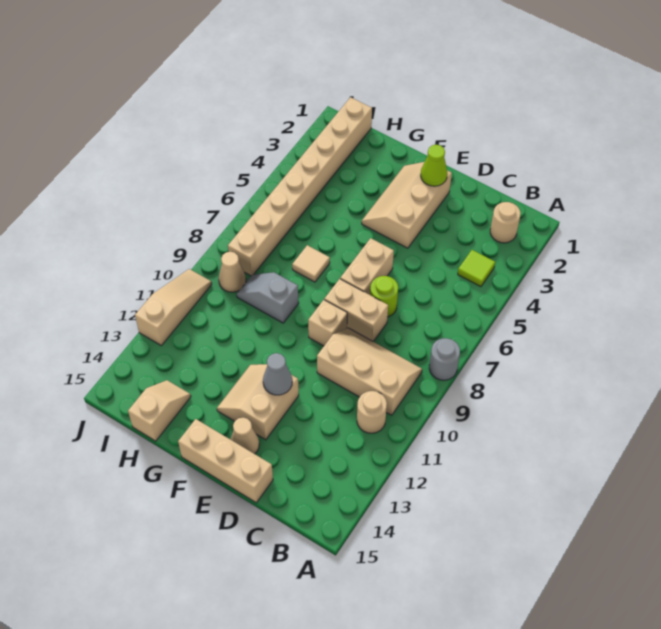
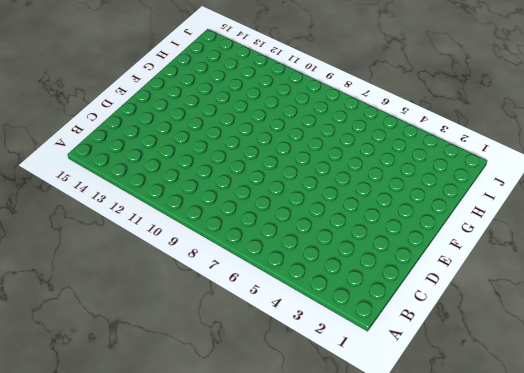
none -> grey round brick A8 level 1
none -> tan round brick B2 level 1
none -> lime tile B4 level 1

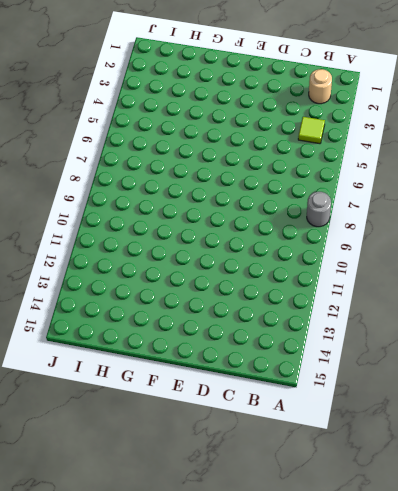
none -> tan slope B9:D10 level 1 top 10
none -> tan round brick B11 level 1
none -> lime round brick D7 level 1

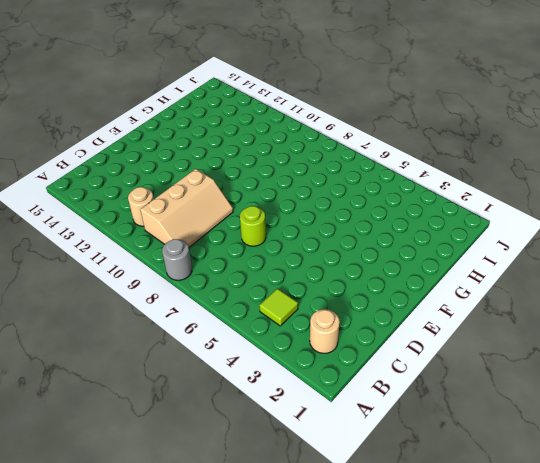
none -> tan brick D8:E8 level 1
none -> tan brick D15:F15 level 1
none -> tan slope E2:F4 level 1 top E

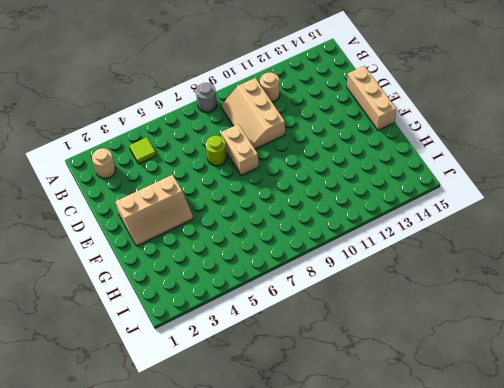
none -> tan brick E6:E7 level 1
none -> tan brick E9 level 1
none -> tan slope E12:F13 level 1 top E

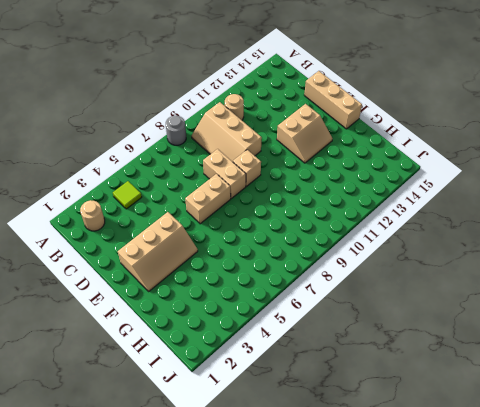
none -> lime round brick D7 level 1
none -> tan cone E14 level 1
none -> tan tile G7 level 1

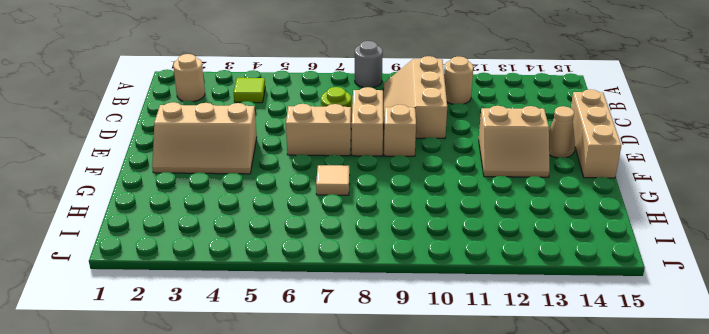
none -> grey slope G9:H9 level 1 top G
none -> tan slope H14:H15 level 1 top 15
none -> tan brick I1:I8 level 1

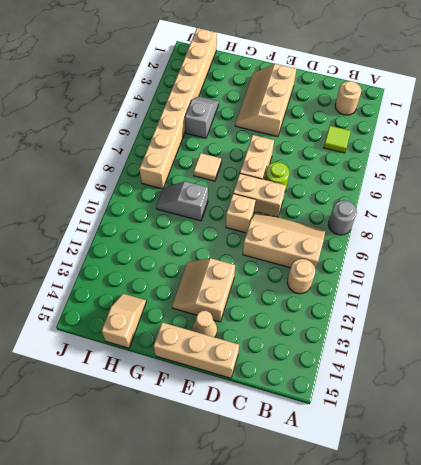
grey slope H4:H5 level 1 top 5 -> none
none -> tan cone I9 level 1
none -> tan slope J10:J12 level 1 top 12
none -> lime cone E2 level 2

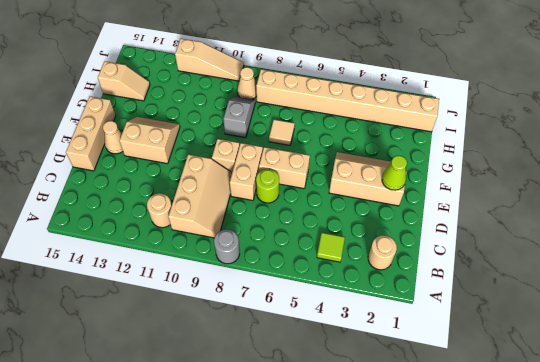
none -> grey cone E12 level 2

